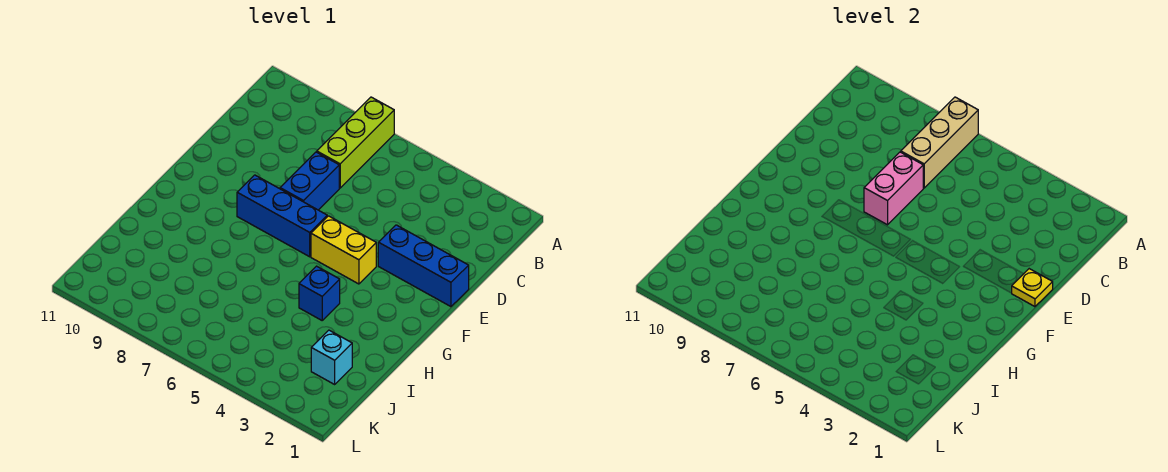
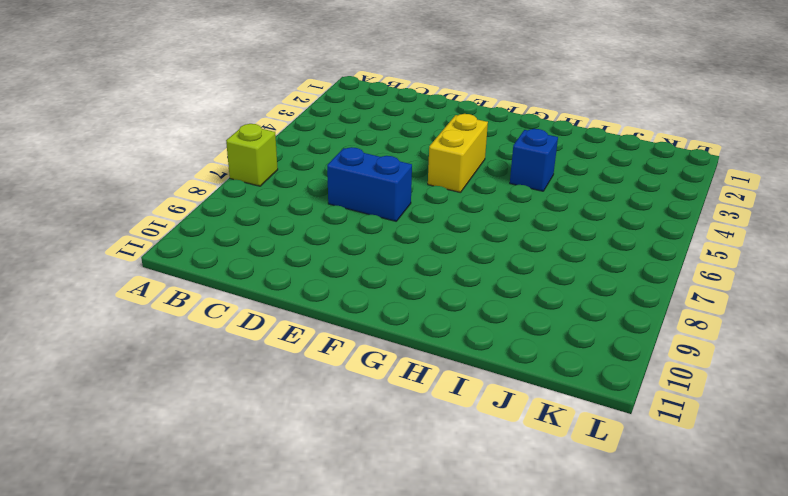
lime brick A7 level 1 -> lime brick A7:C7 level 1
none -> blue brick E1:E3 level 1
none -> blue brick F6:F8 level 1

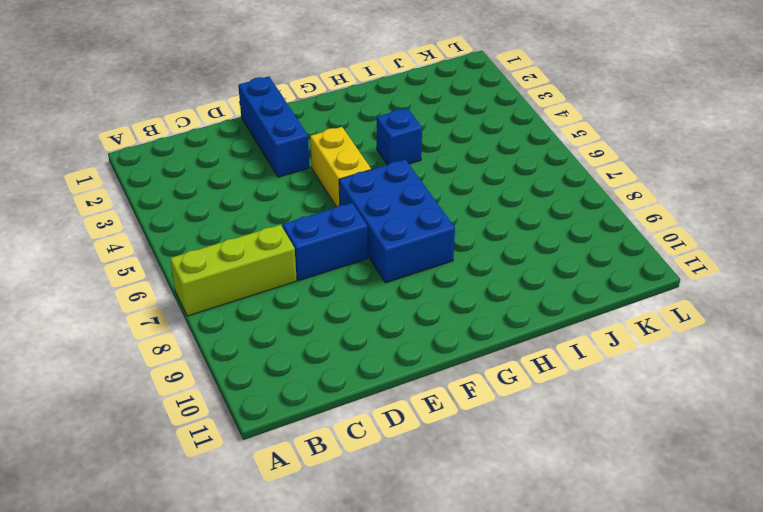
blue brick F6:G8 level 1 -> blue brick F6:F8 level 1
none -> cyan brick J2 level 1
none -> tan brick A7:C7 level 2

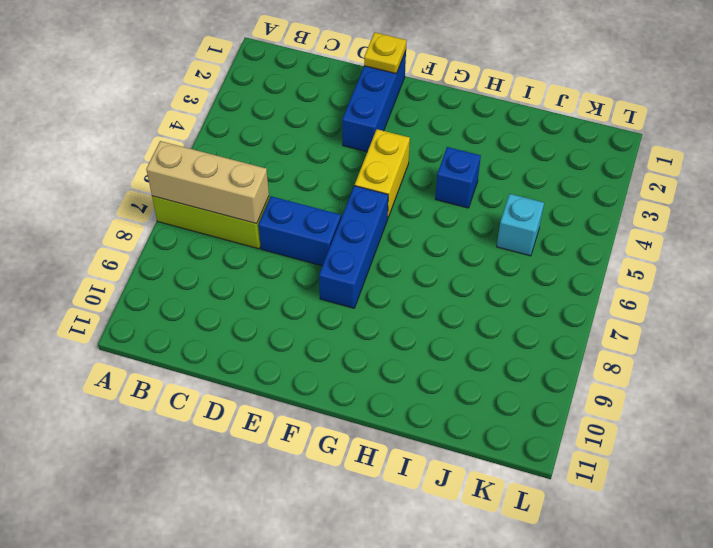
cyan brick J5 level 1 -> cyan brick J2 level 1
none -> pink brick D7:E7 level 2

